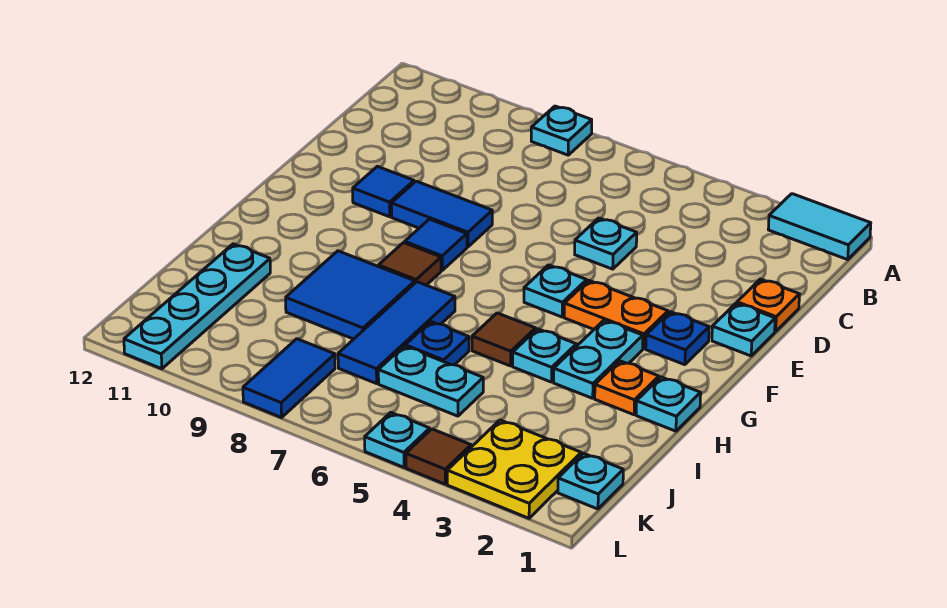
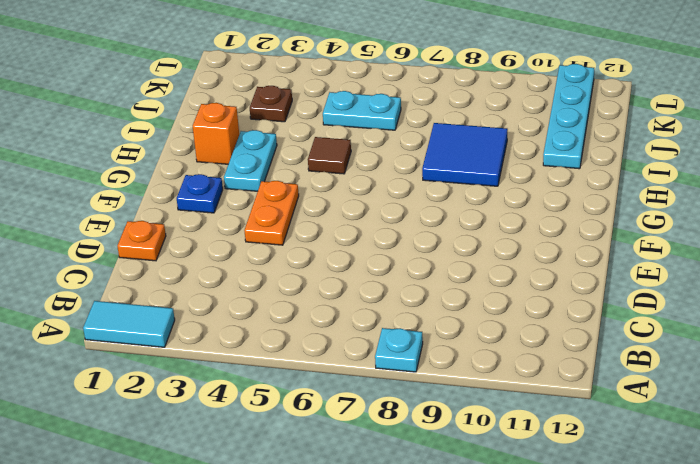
orange plate E4:F4 level 1 -> orange plate F3:F4 level 1
orange brick H2 level 1 -> orange plate H2 level 1
brown plate J3 level 1 -> none
none -> cyan plate D5 level 1
none -> cyan plate E1 level 1
none -> blue tile E8:E9 level 1

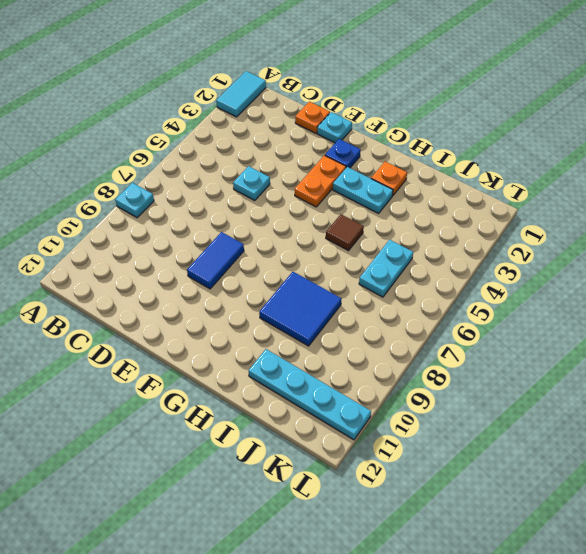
none -> blue tile E10 level 1
none -> cyan plate F5 level 1
none -> blue tile F8 level 1

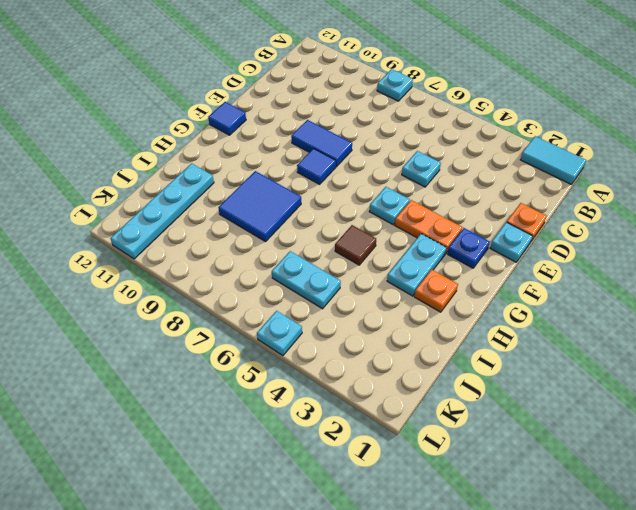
blue tile F12 level 1 -> blue tile E10 level 1
none -> brown tile G8 level 1
none -> cyan plate H1 level 1
none -> cyan plate H4 level 1

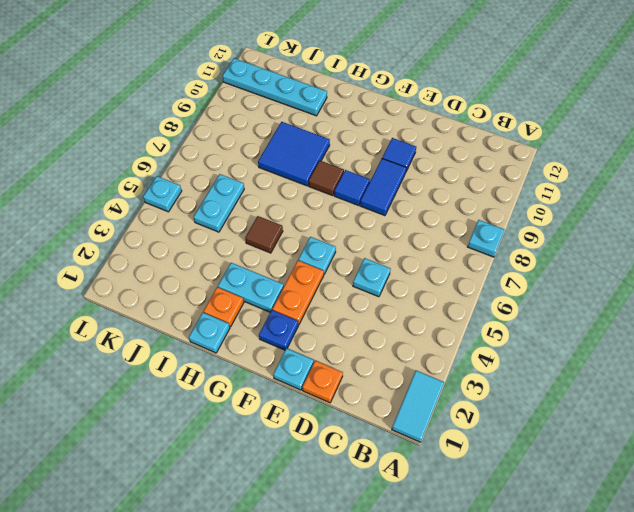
none -> cyan plate H4 level 1
none -> blue tile H7:J7 level 1
none -> blue plate I6 level 1

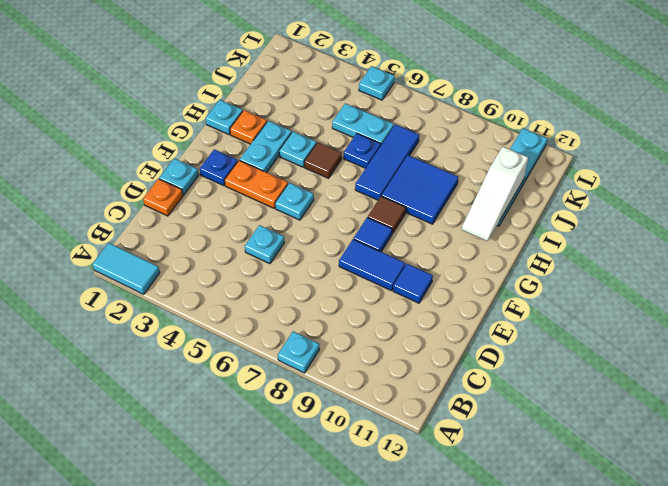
white slope H11:J11 level 2 top J -> none
none -> cyan plate K1 level 1
none -> yellow plate K2:L3 level 1
none -> blue tile K8:L8 level 1

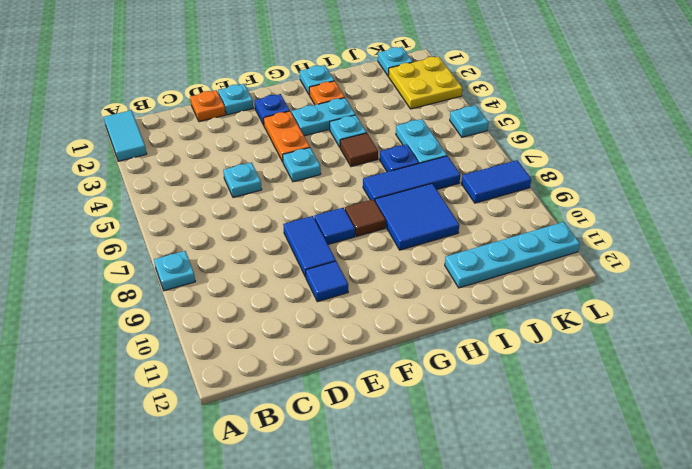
none -> brown tile L4 level 1

